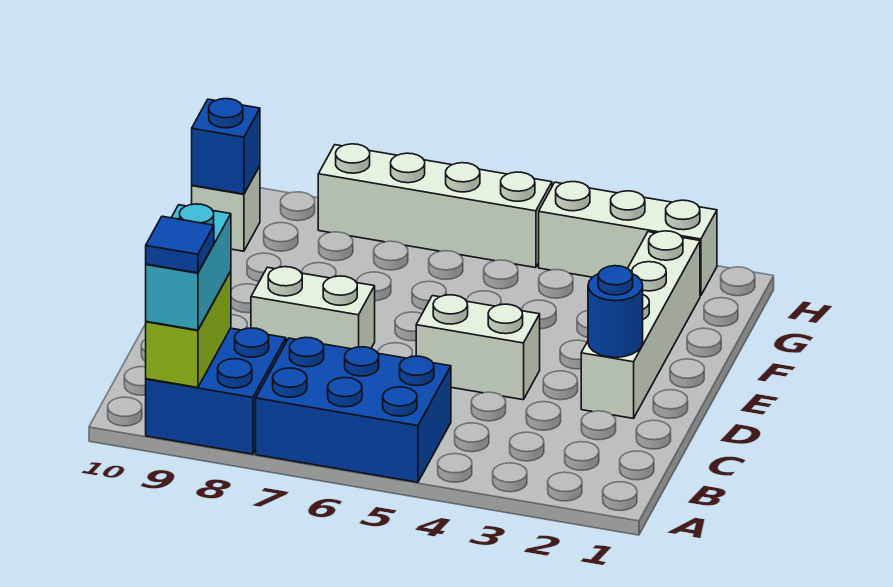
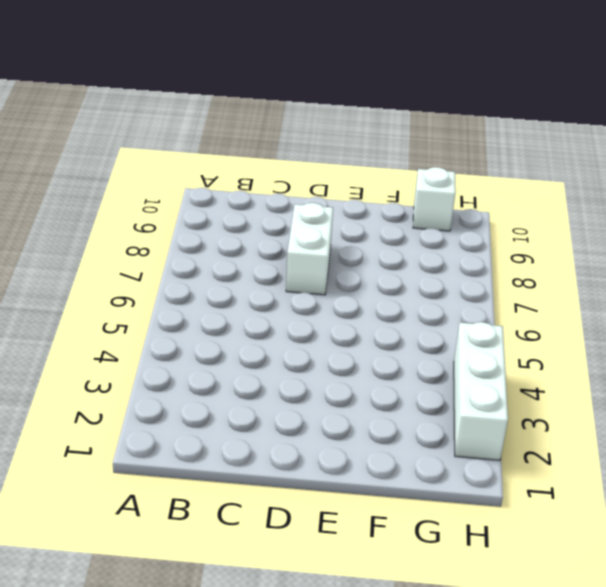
none -> blue brick A5:B7 level 1
none -> blue brick A8:B9 level 1
none -> white brick D2:G2 level 1

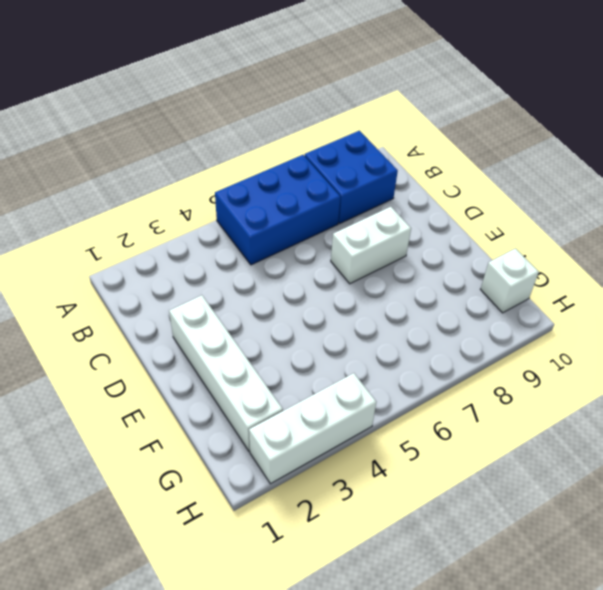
none -> white brick D4:D5 level 1
none -> white brick H5:H8 level 1
none -> lime brick A9:B9 level 2

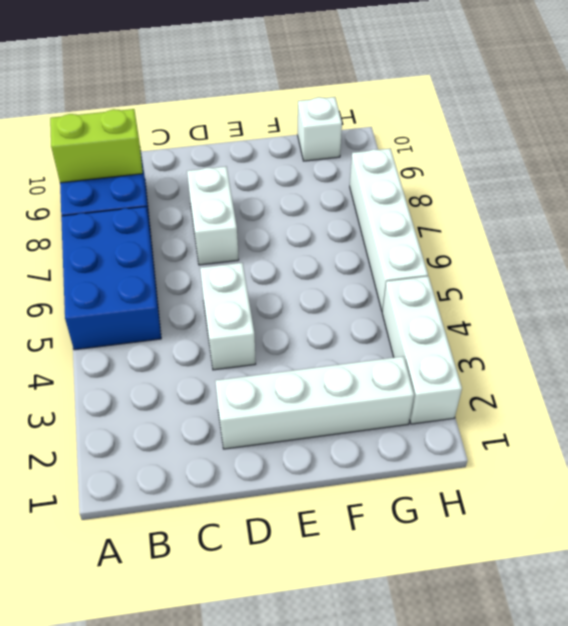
none -> blue round brick D2 level 2
none -> blue brick G10 level 2
none -> cyan brick A9:B9 level 3

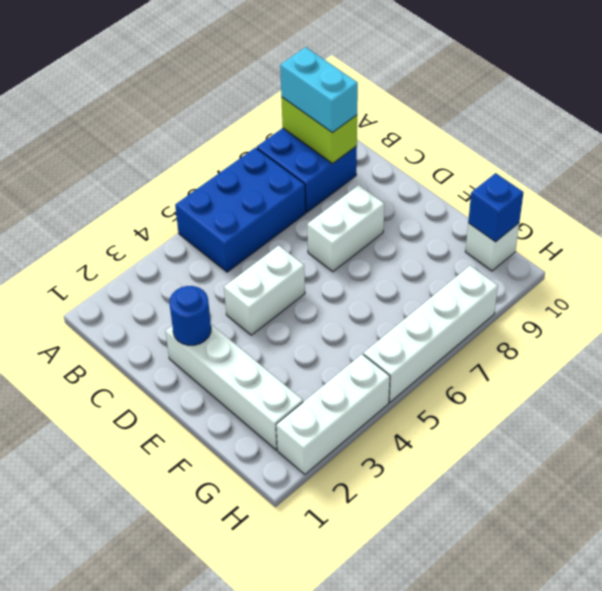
none -> blue tile A9 level 4

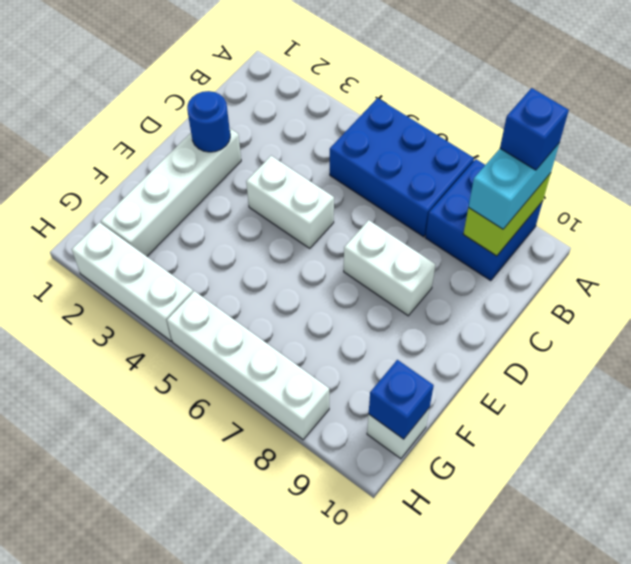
blue brick A9 level 4 -> blue tile A9 level 4

